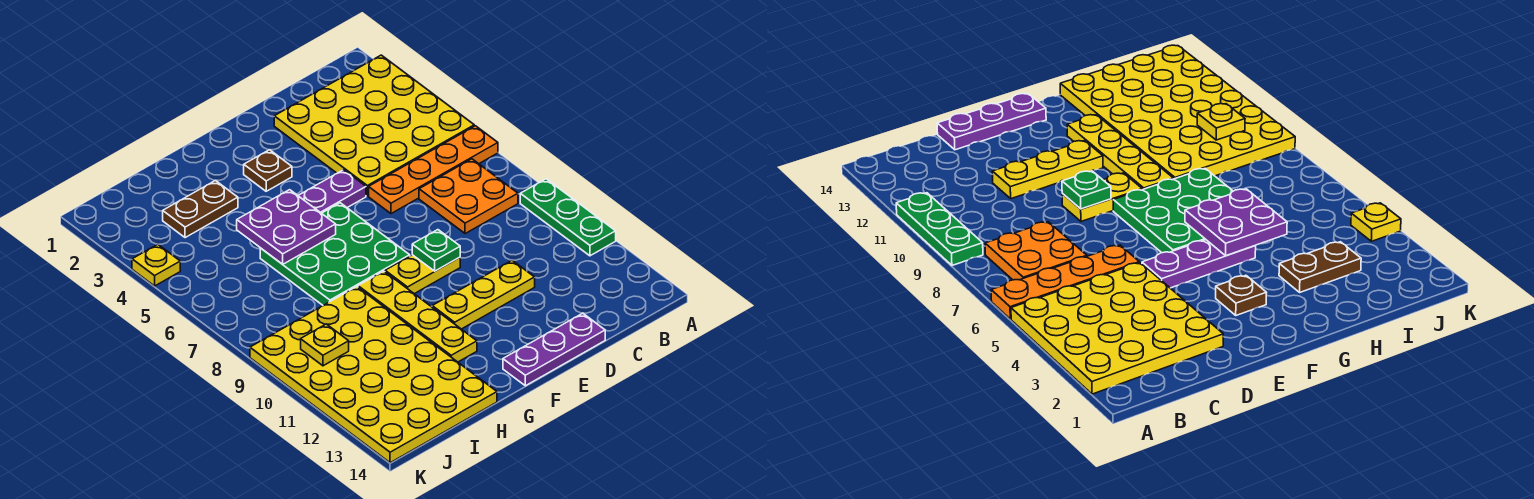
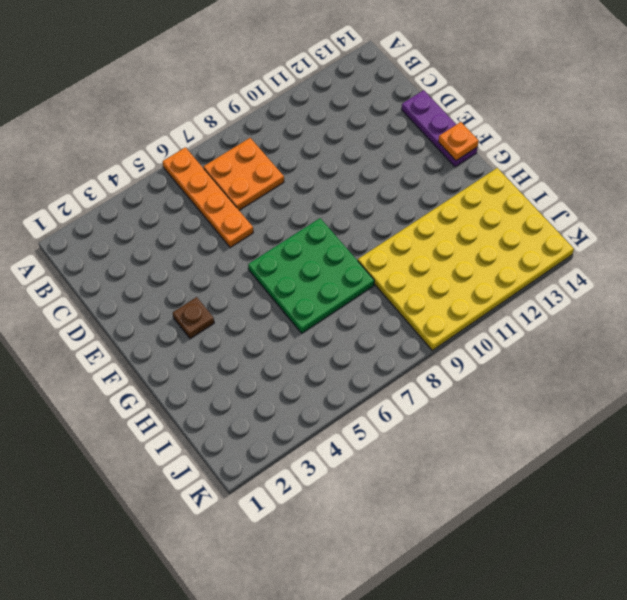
orange plate F14 level 2 -> none
none -> yellow plate A2:D5 level 1
none -> green plate A9:A11 level 1
none -> yellow plate D11:F11 level 1

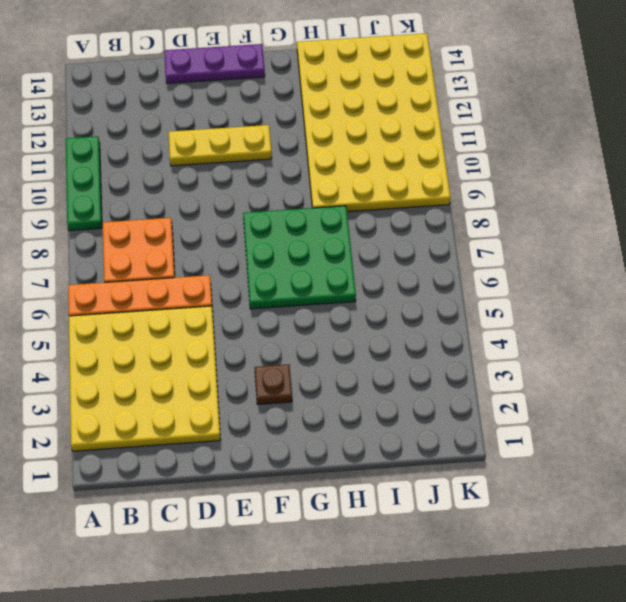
none -> purple plate E5:G5 level 1
none -> yellow plate E9:F9 level 1
none -> yellow plate G9:G12 level 1

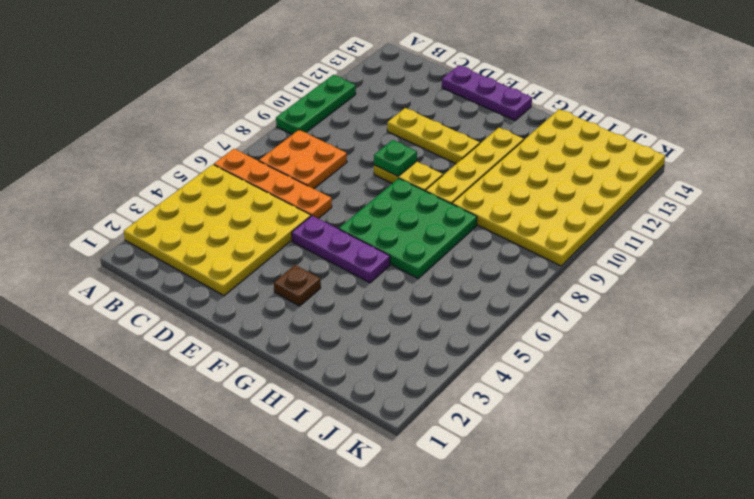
none -> brown plate H3:I3 level 1
none -> yellow plate K4 level 1
none -> purple plate G5:H6 level 2

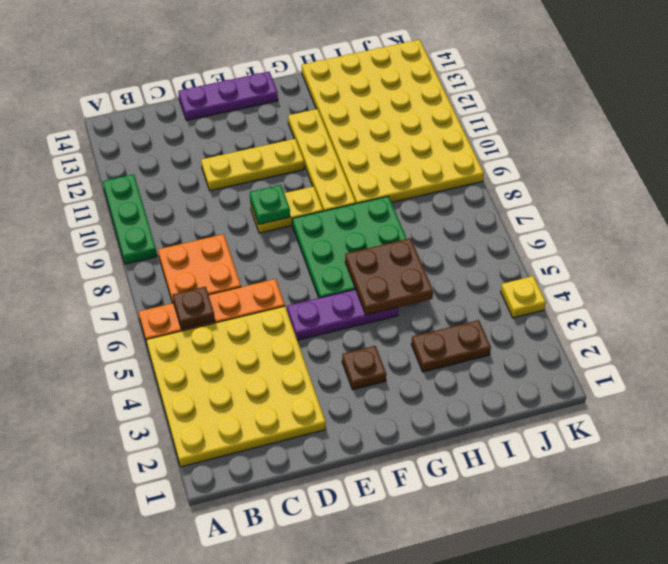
brown plate B6 level 2 -> none
brown plate G5:H6 level 2 -> purple plate G5:H6 level 2
none -> yellow plate J10 level 2

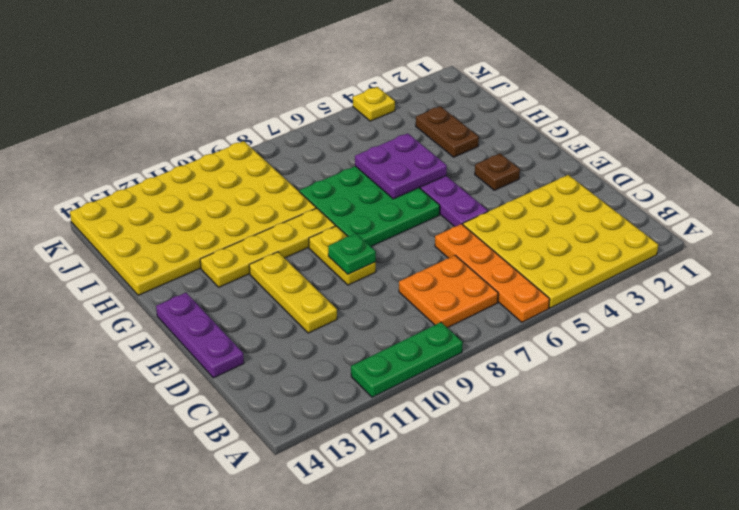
none -> yellow plate J10 level 2

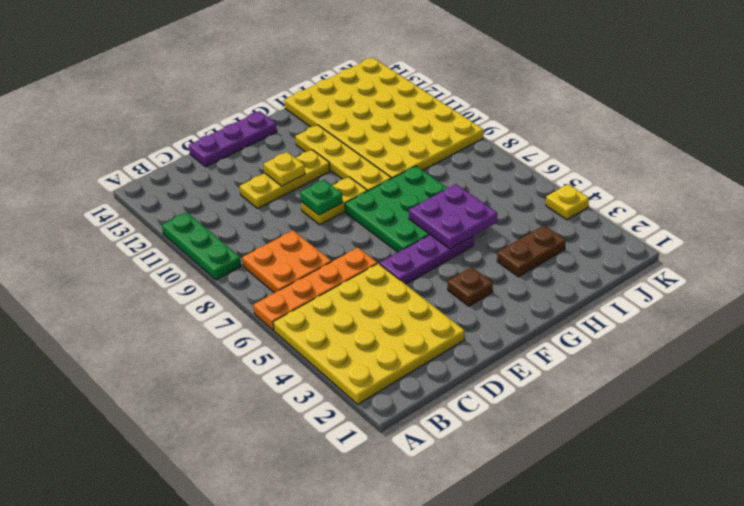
yellow plate E11 level 2 -> yellow plate J10 level 2

